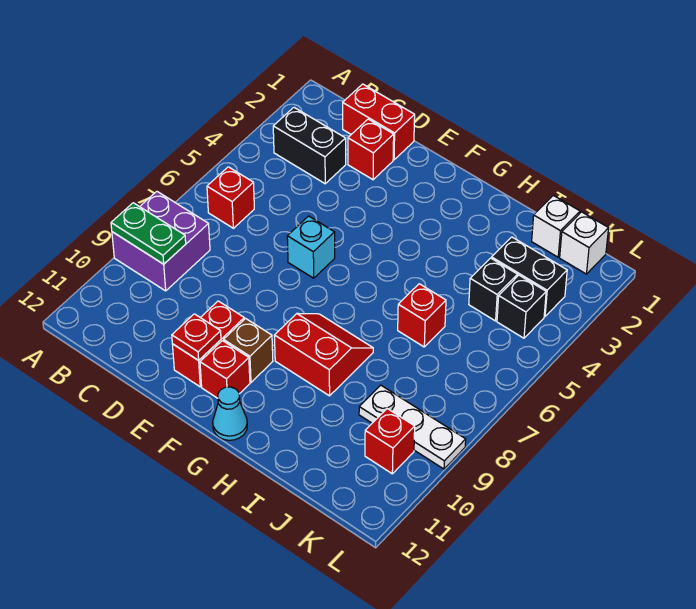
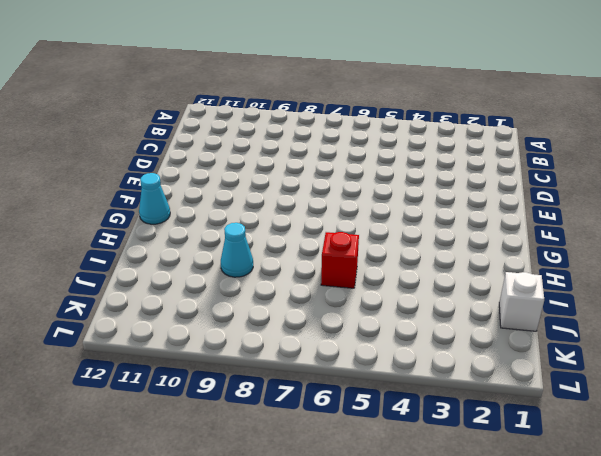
cyan cone I9 level 1 -> none
none -> purple brick A8:B9 level 1
none -> black brick B3:C3 level 1
none -> red brick B6 level 1

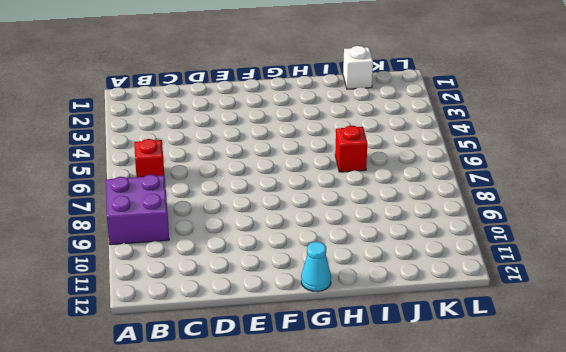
none -> black brick B3:C3 level 1
none -> red brick C1:D1 level 1
none -> red brick D2 level 1

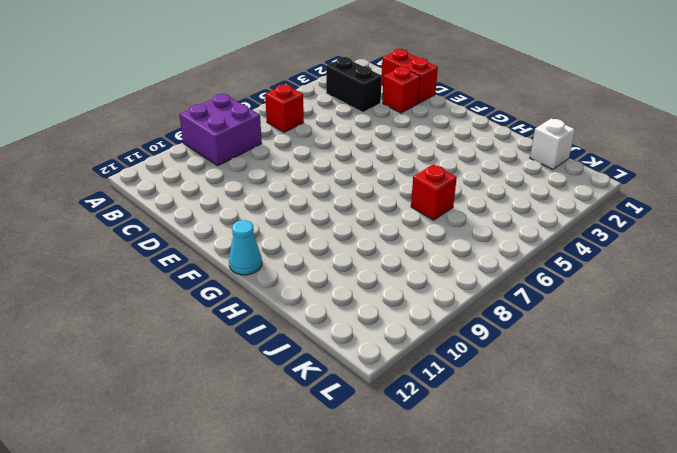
none -> cyan brick E6 level 1
none -> red brick E10:E11 level 1
none -> brown brick F10 level 1

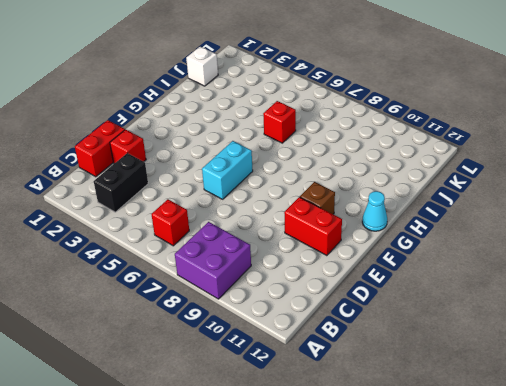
cyan brick E6:F6 level 1 -> cyan brick E6 level 1
none -> red brick F11 level 1
none -> red slope G8:H9 level 1 top 9
none -> black brick J3:K3 level 1

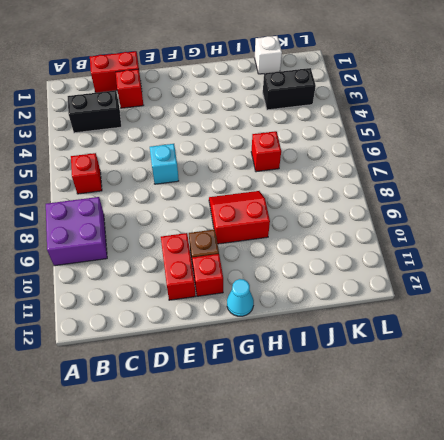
none -> black brick J4 level 1
none -> white plate J9:L9 level 1
none -> white brick K1 level 1

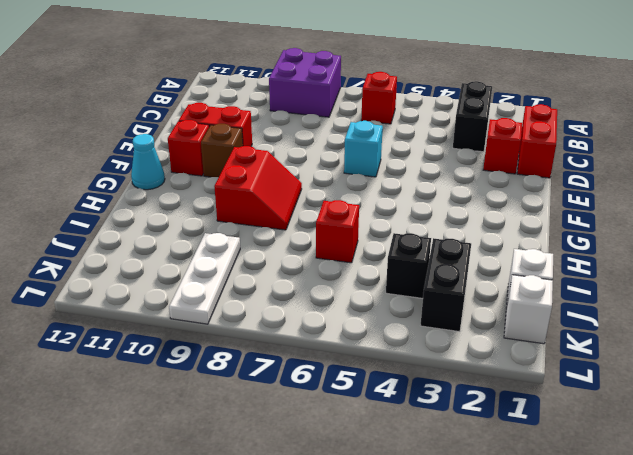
none -> black brick K4 level 1
none -> red brick K10 level 1
none -> green plate A9:B9 level 2

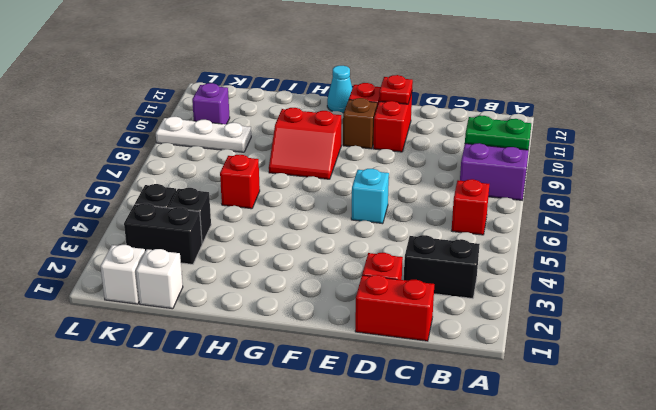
purple brick K10 level 1 -> red brick K10 level 1

